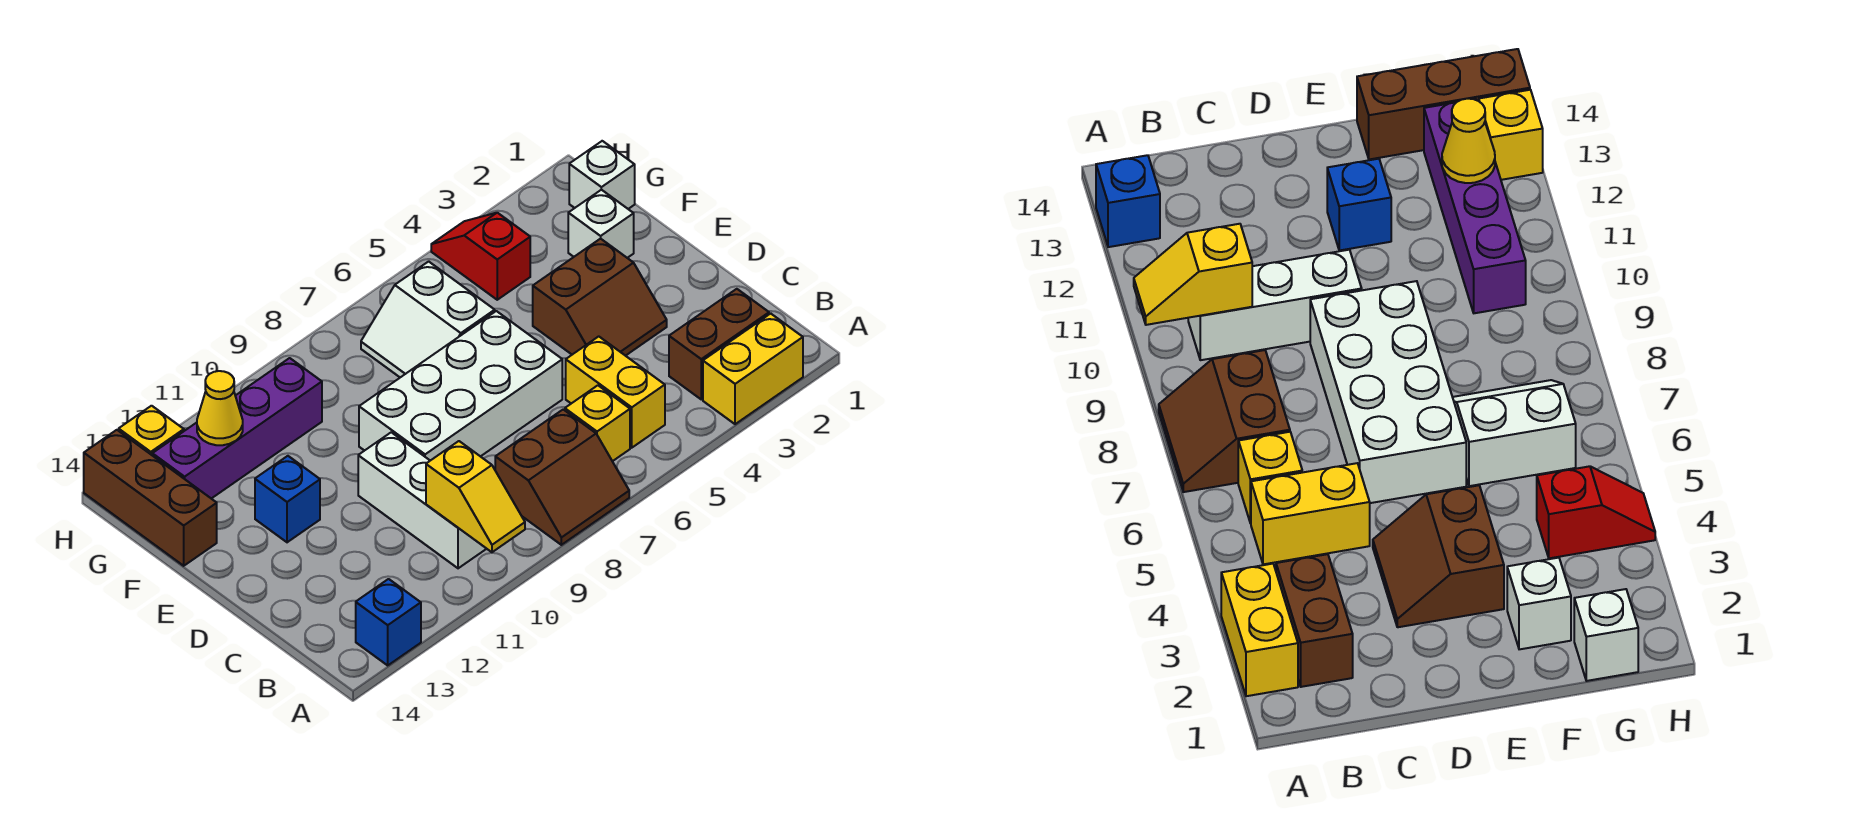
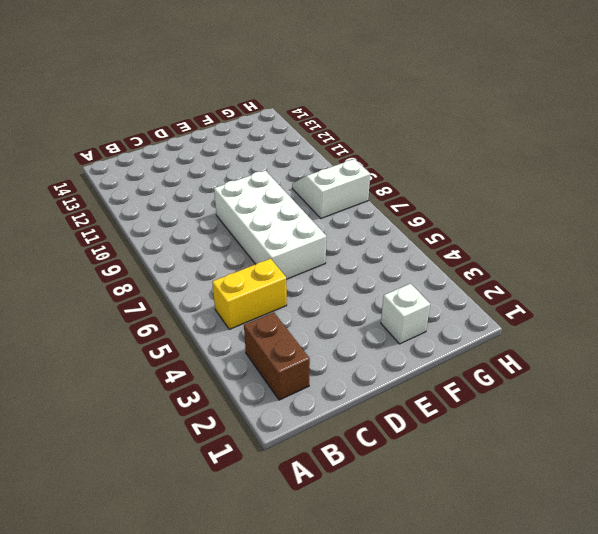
white slope G8:H9 level 1 top 8 -> white slope F6:G7 level 1 top 6
none -> yellow brick A2:A3 level 1
none -> brown slope A7:B8 level 1 top B
none -> blue brick A13 level 1

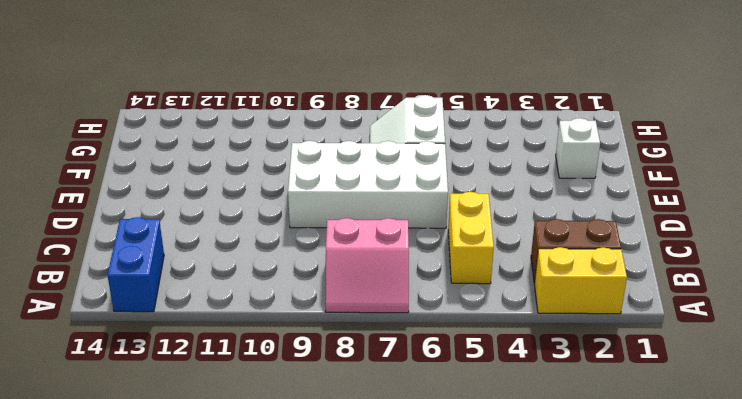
pink slope A7:B8 level 1 top B -> brown slope A7:B8 level 1 top B
blue brick A13:B13 level 1 -> blue brick A13 level 1
none -> yellow brick B6 level 1
none -> white brick B10:D10 level 1
none -> brown slope D3:E4 level 1 top E

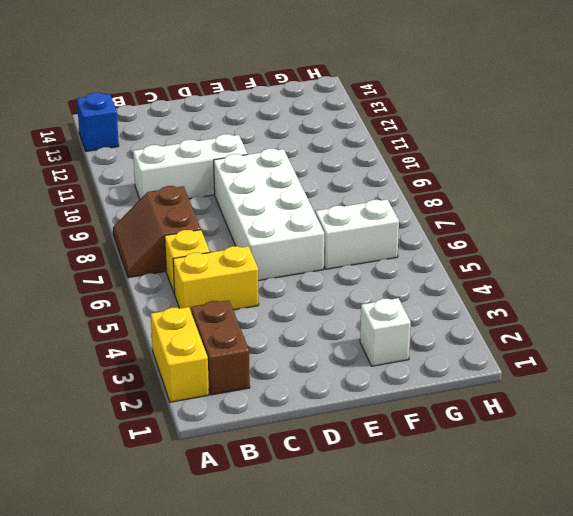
none -> brown slope D3:E4 level 1 top E
none -> blue brick E12 level 1
none -> brown brick F14:H14 level 1

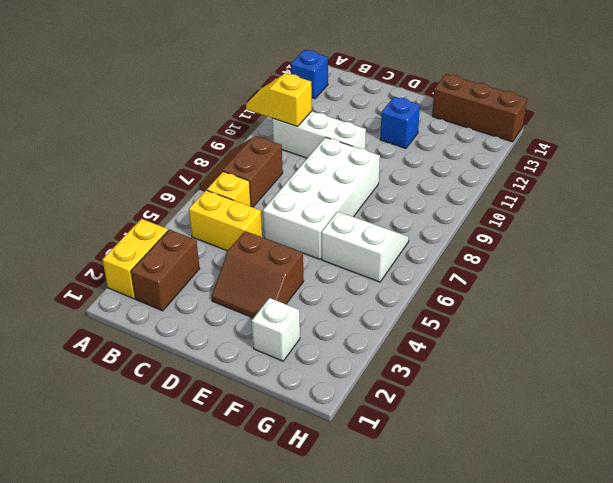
brown slope D3:E4 level 1 top 4 -> brown slope D3:E4 level 1 top E
none -> white brick G1 level 1
none -> red slope G4:H4 level 1 top G
none -> purple brick G10:G13 level 1

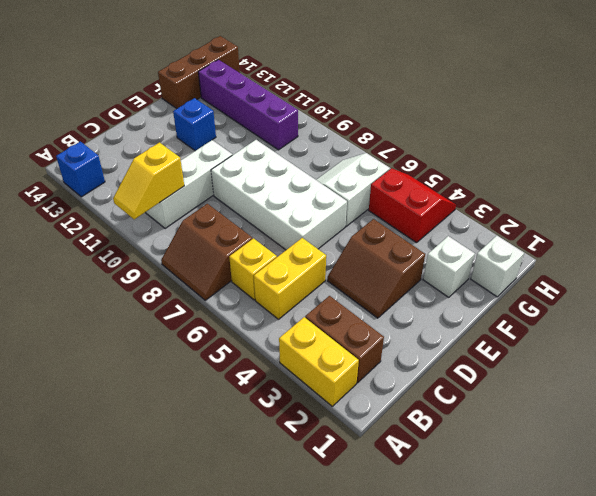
red slope G4:H5 level 1 top G -> red slope G4:H4 level 1 top G
none -> yellow brick H13 level 1
none -> yellow cone G12 level 2

